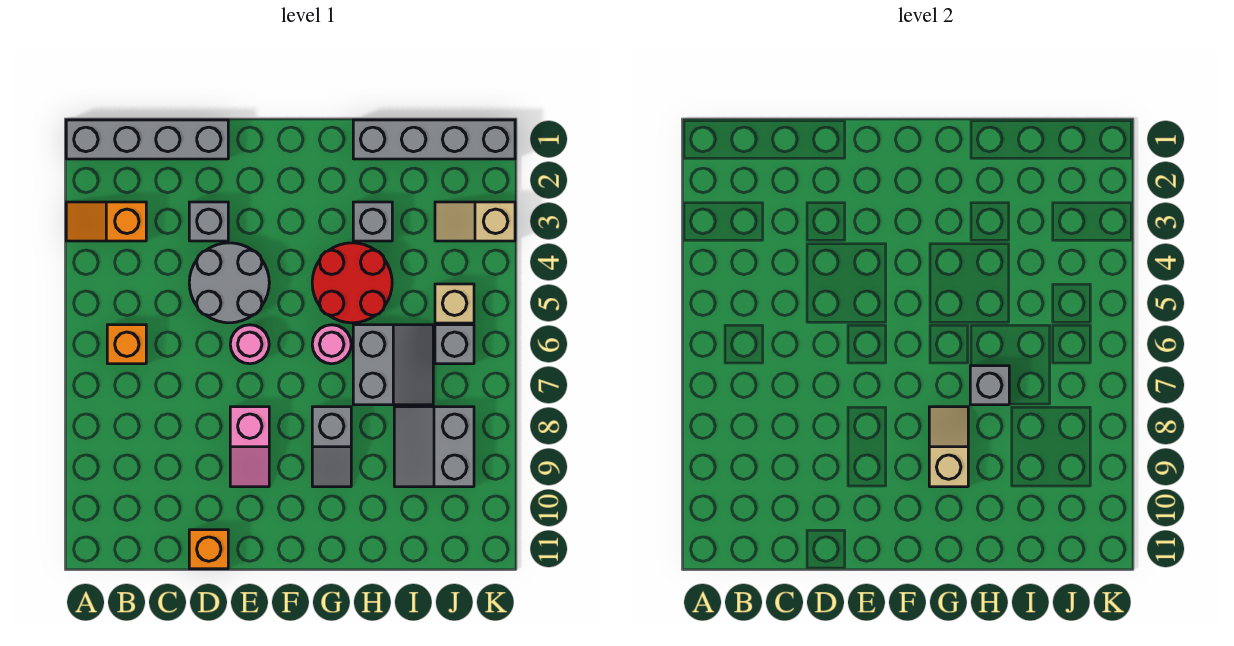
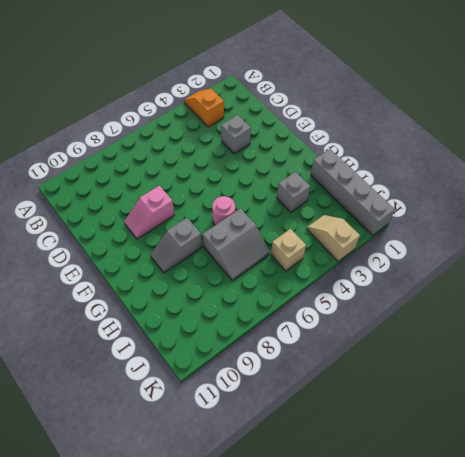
none -> grey brick A1:D1 level 1
none -> orange brick B6 level 1
none -> grey round brick D4:E5 level 1

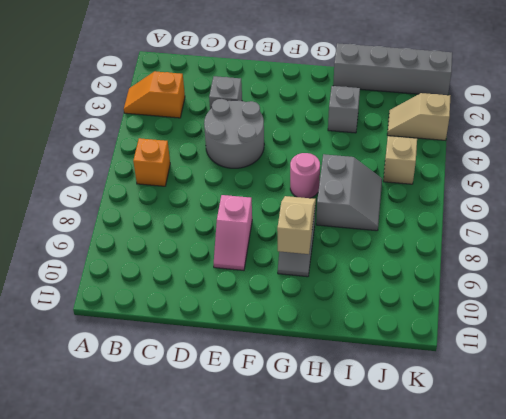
none -> grey brick A1:D1 level 1
none -> orange brick D11 level 1
none -> pink round brick E6 level 1

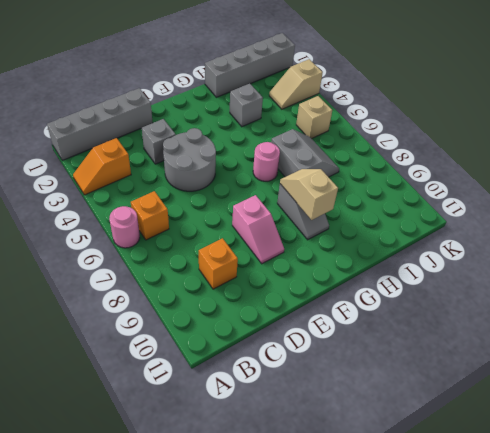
pink round brick A6 level 1 -> pink round brick E6 level 1
orange brick C9 level 1 -> orange brick D11 level 1
none -> red round brick G4:H5 level 1
none -> grey slope I8:J9 level 1 top J
none -> grey brick J6 level 1

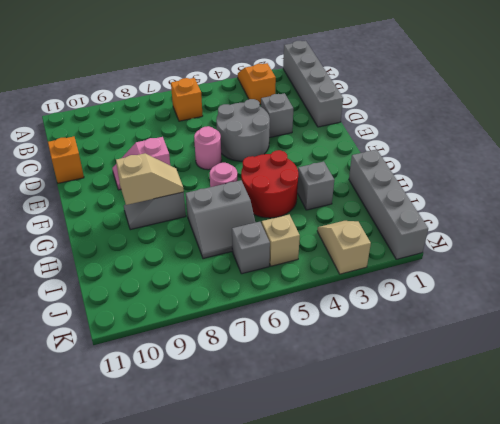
none -> grey slope I8:J9 level 1 top J
none -> grey brick H7 level 2

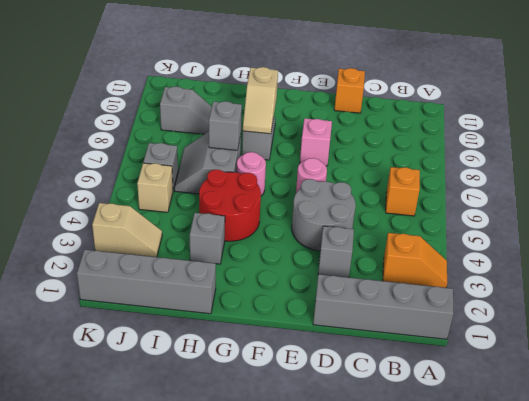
grey slope I9:J9 level 1 top J -> grey slope I8:J9 level 1 top J

